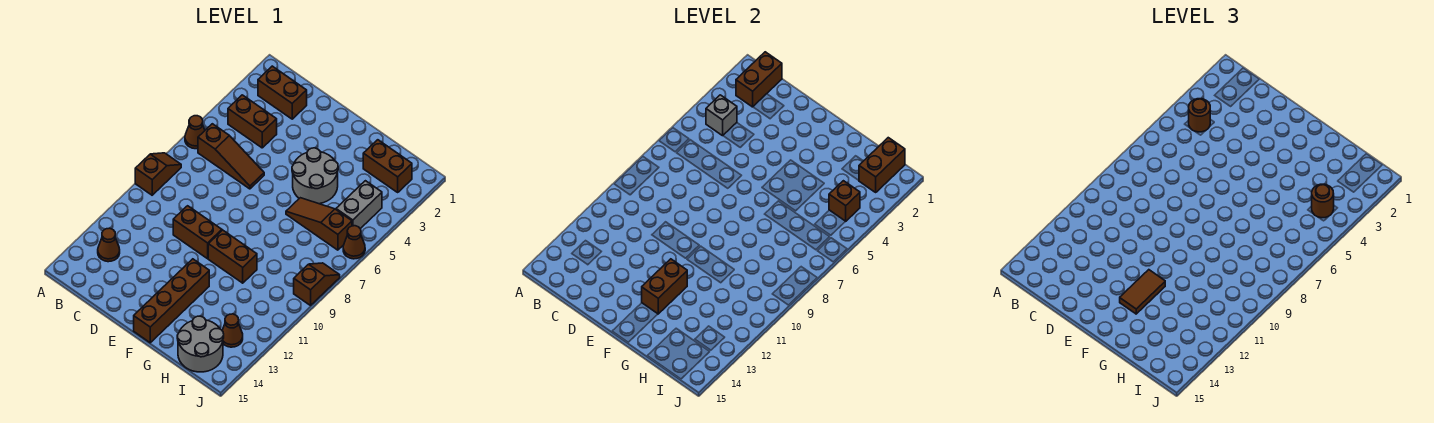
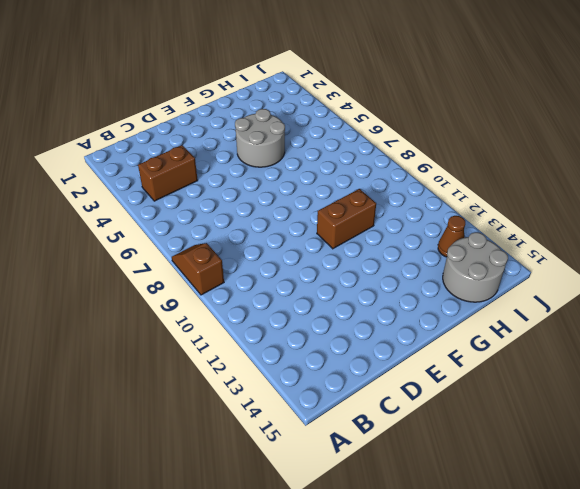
none -> brown cone A6 level 1
none -> brown brick B2:C2 level 1
none -> brown slope B6:D6 level 1 top B

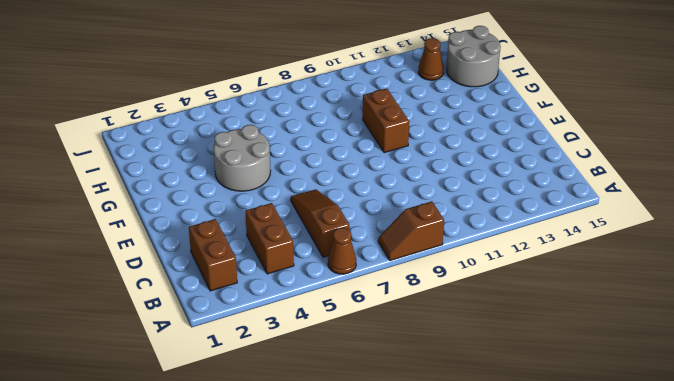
none -> brown cone B13 level 1
none -> brown brick D10:E10 level 1
none -> brown brick F12:F15 level 1

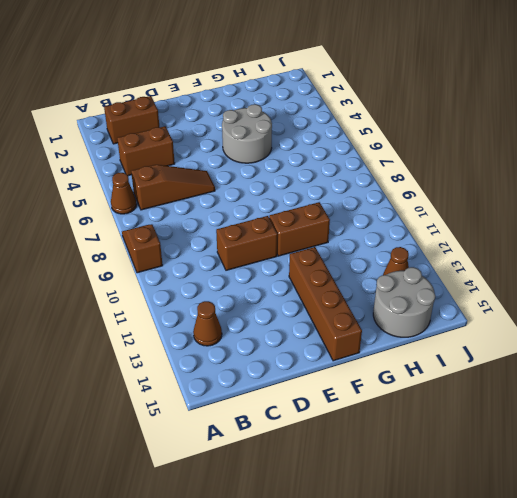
none -> brown slope G6:I6 level 1 top I
none -> brown brick H2:I2 level 1
none -> grey brick I4:I5 level 1

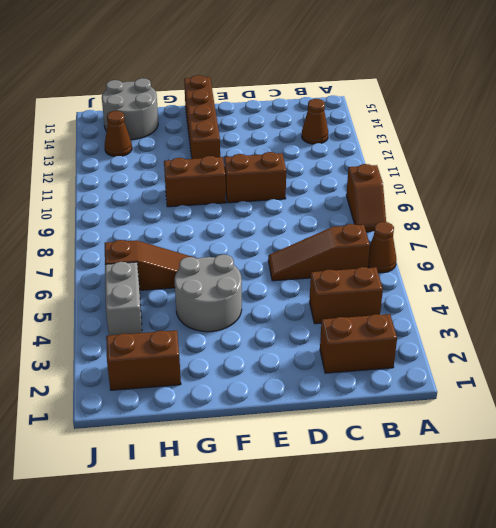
none -> brown cone J6 level 1
none -> brown slope J8:J9 level 1 top 9
none -> brown brick B1:B2 level 2

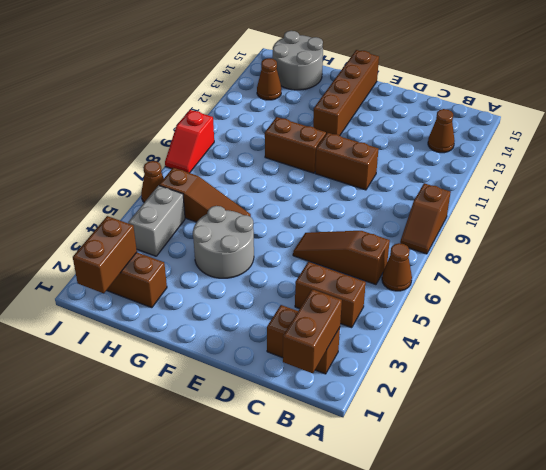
red slope J8:J9 level 1 top 9 -> brown slope J8:J9 level 1 top 9
none -> grey brick B4 level 2
none -> brown brick F12:F13 level 2
none -> brown brick I4 level 2

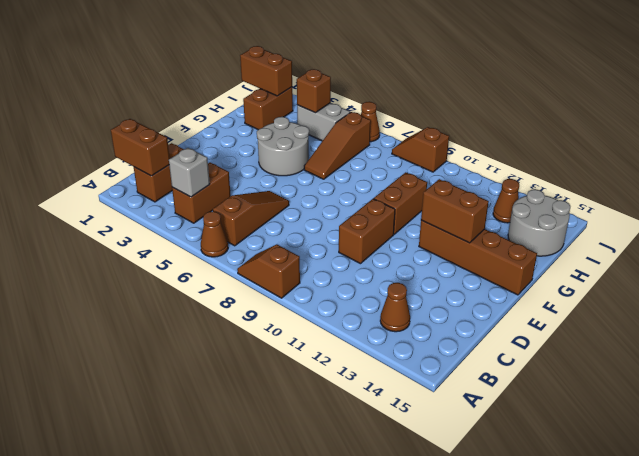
none -> brown round brick B4 level 3
none -> brown tile F12:F13 level 3
none -> brown round brick I4 level 3

